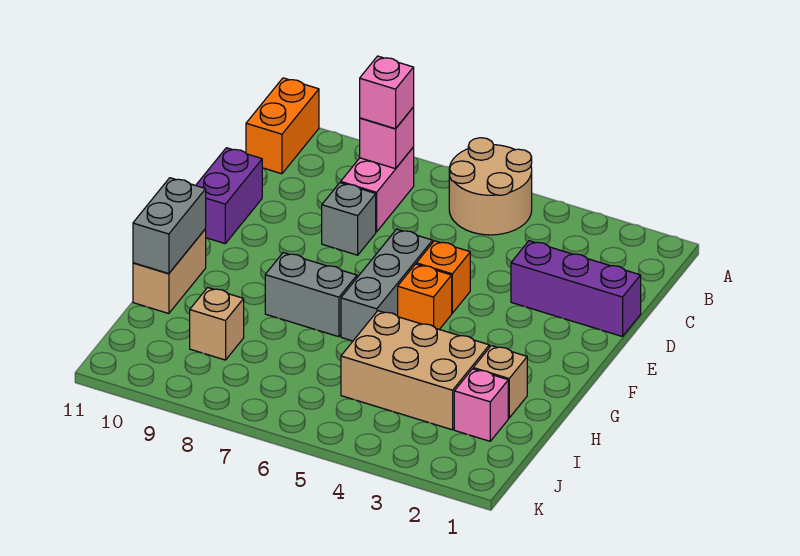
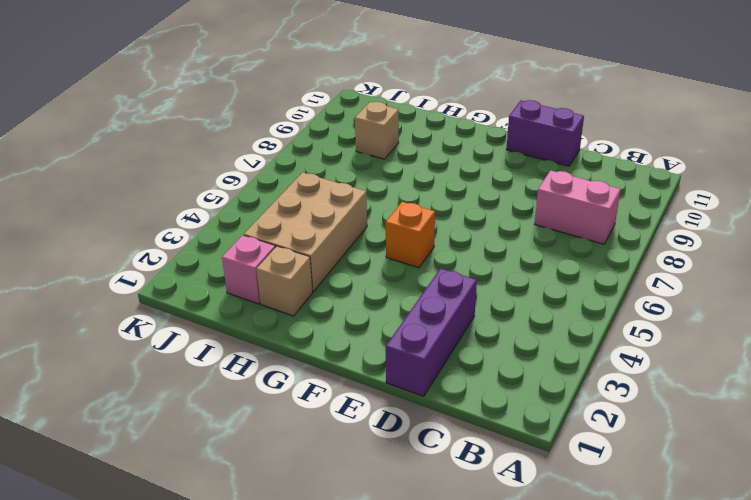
none -> tan round brick A5:B6 level 1
none -> orange brick A11:B11 level 1
none -> grey brick D8 level 1

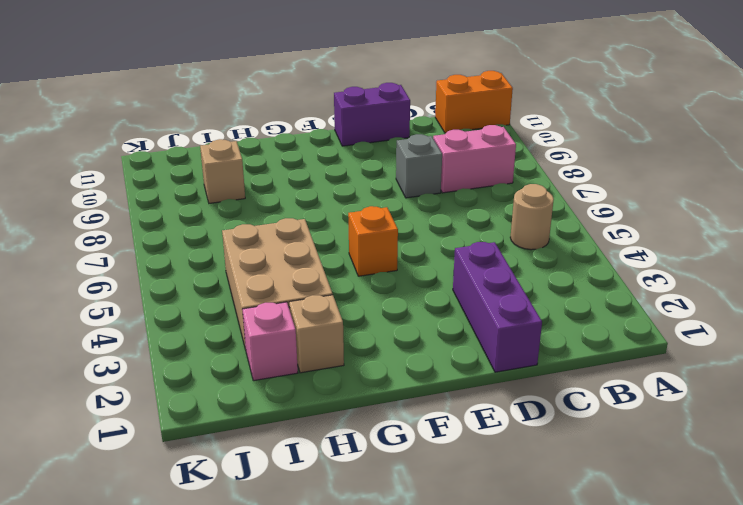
tan round brick B5 level 1 -> tan round brick A5:B6 level 1
none -> orange brick E5 level 1
none -> grey brick E6:G6 level 1
none -> grey brick G7:G8 level 1

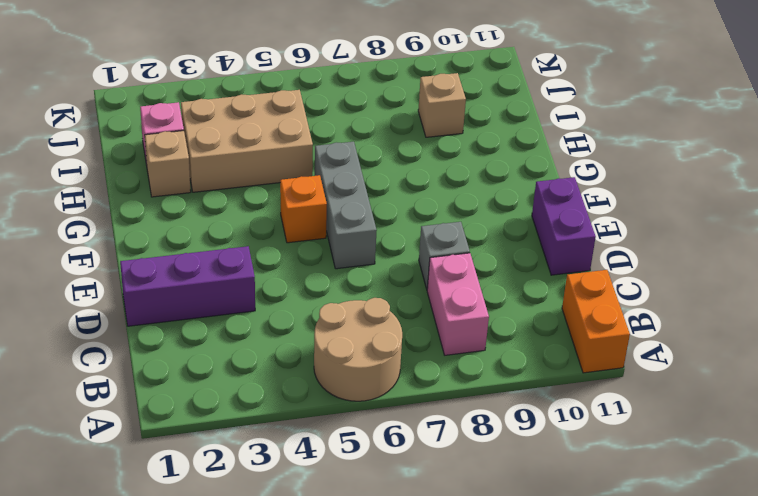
none -> orange brick E5 level 1
none -> grey brick G7:G8 level 1
none -> tan brick G11:H11 level 1

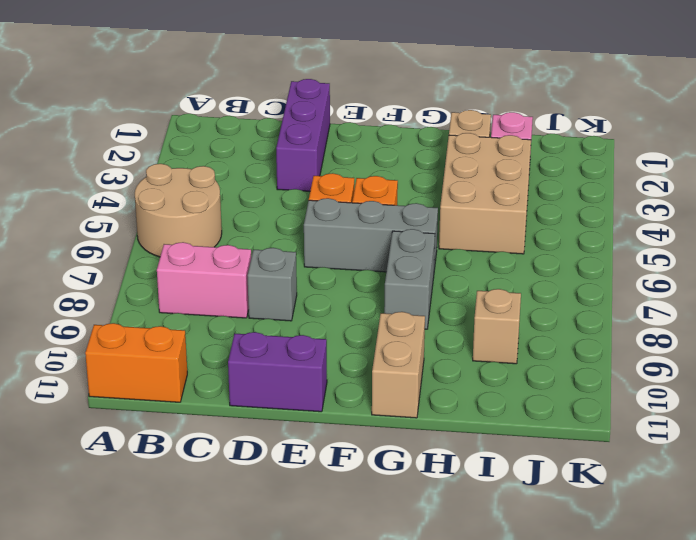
tan brick G10:G11 level 1 -> tan brick G11:H11 level 1
none -> pink brick B8 level 2
none -> grey brick G11:H11 level 2
none -> pink brick B8 level 3

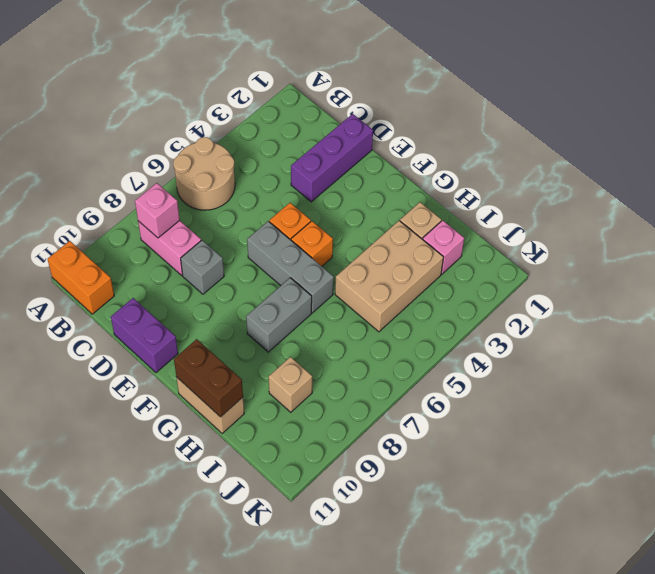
brown brick G11:H11 level 2 -> grey brick G11:H11 level 2
none -> pink brick B8 level 3

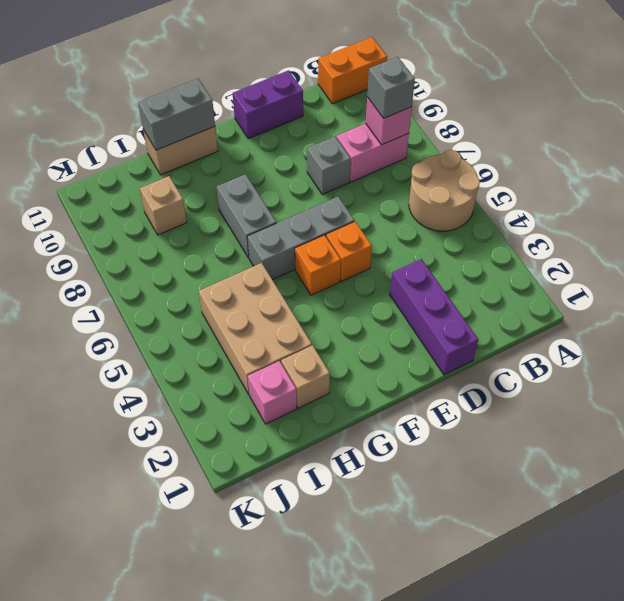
grey brick B8 level 3 -> pink brick B8 level 3

